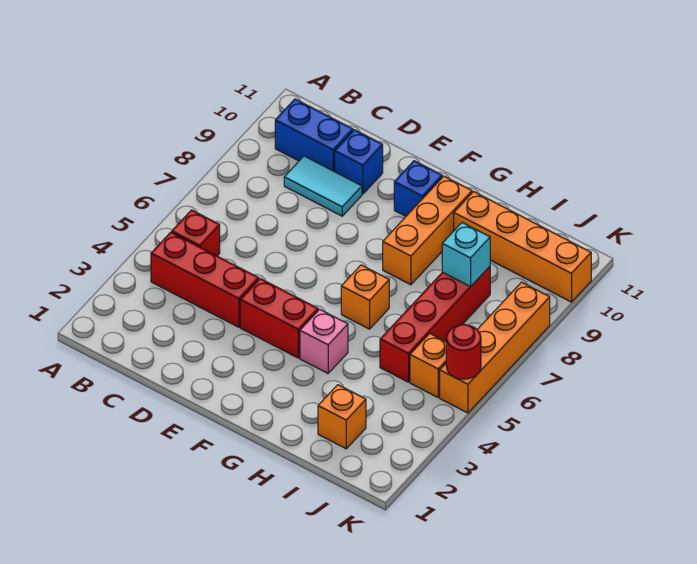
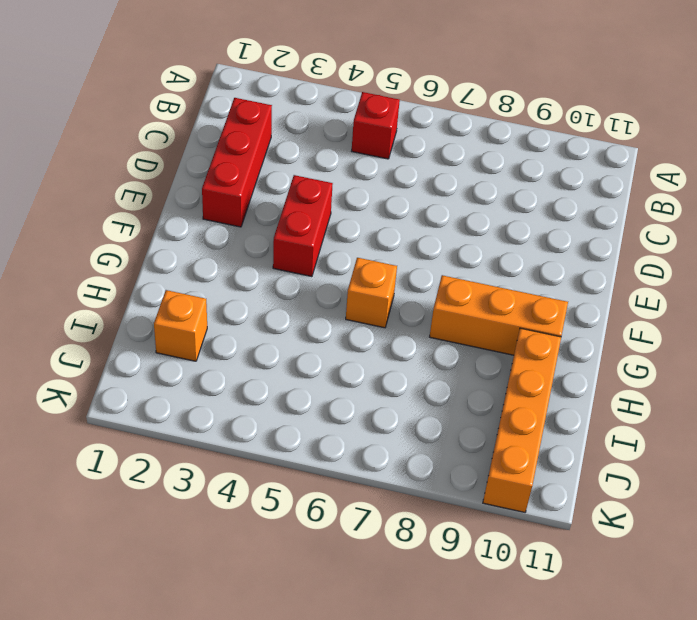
red brick C2:E2 level 1 -> red brick B4:D4 level 1
none -> blue brick B10:C10 level 1
none -> cyan tile C9:D9 level 1
none -> blue brick D10 level 1

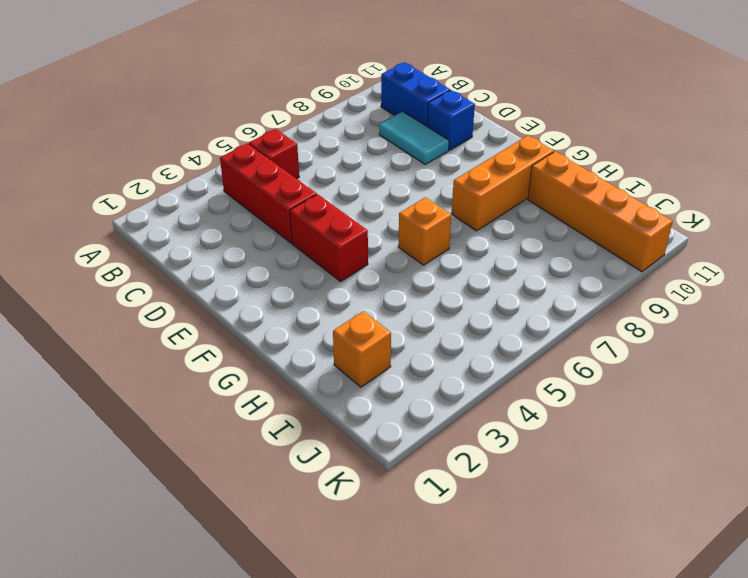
none -> blue brick F10 level 1
none -> pink brick G4 level 1
none -> red brick I5:I8 level 1

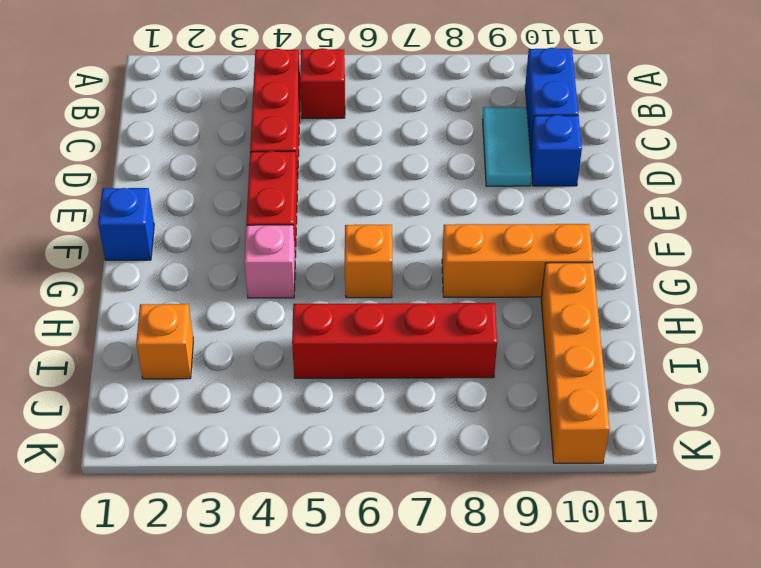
blue brick F1 level 1 -> blue brick F10 level 1
none -> orange brick J5 level 1
none -> orange brick K5:K8 level 1
none -> cyan brick I8 level 2

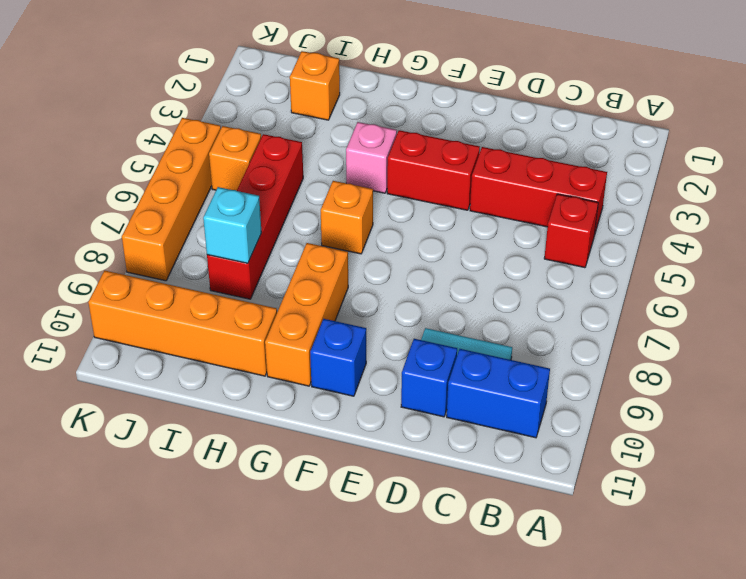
none -> red round brick K5 level 2

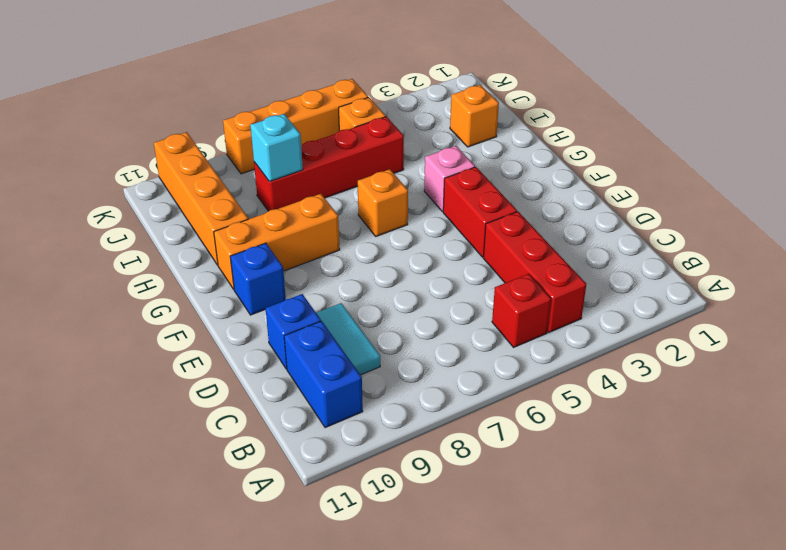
none -> red round brick K5 level 2

